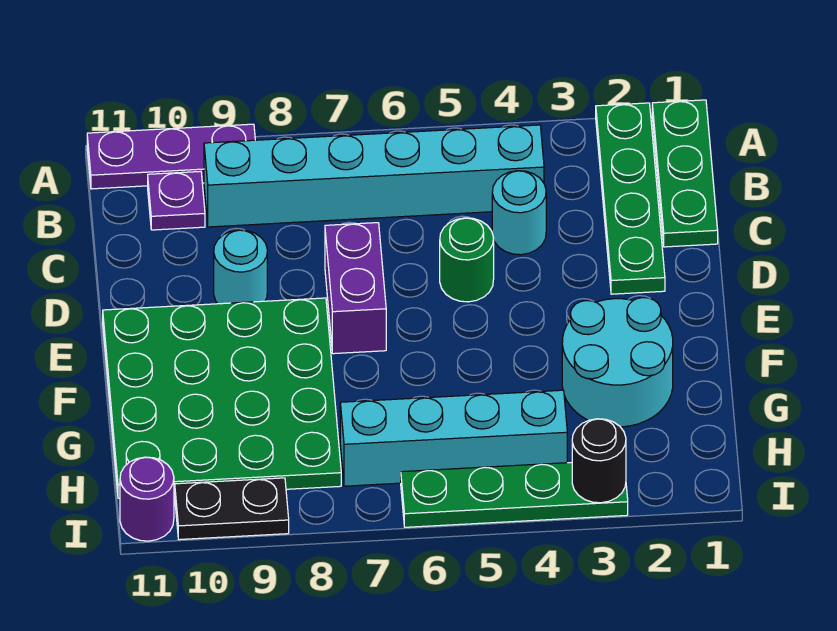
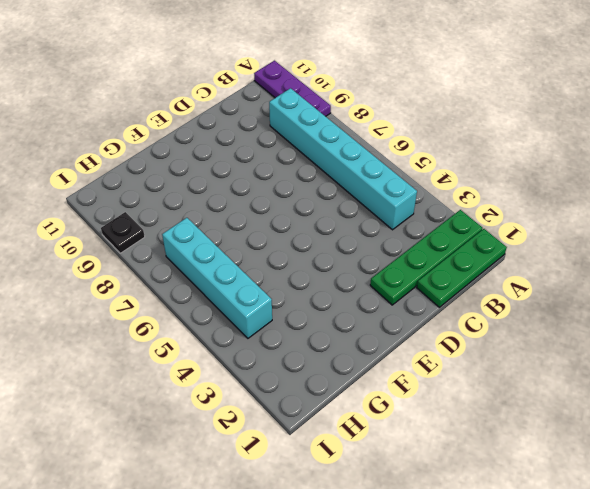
black plate I9 level 1 -> black plate I9:I10 level 1
none -> purple plate B10 level 1
none -> cyan round brick C4 level 1
none -> green round brick D5 level 1

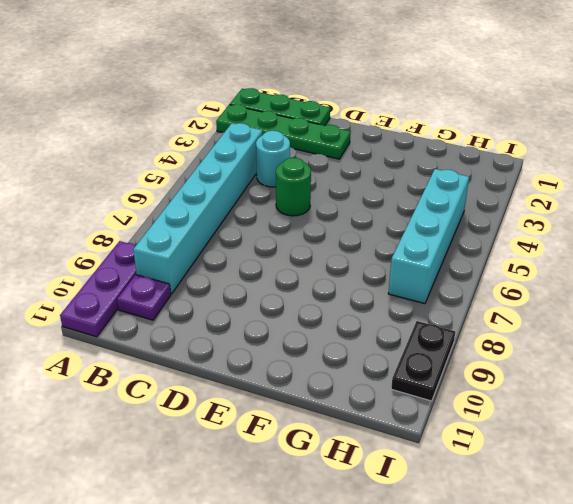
none -> purple brick D7:E7 level 1
none -> cyan round brick D9 level 1
none -> green plate E8:H11 level 1

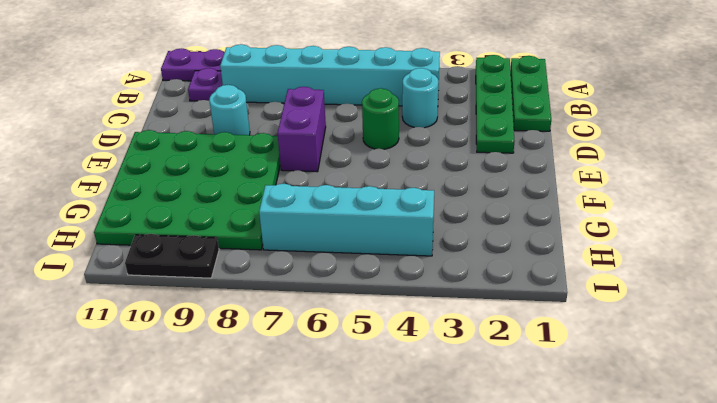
none -> cyan round brick F2:G3 level 1
none -> green plate I3:I6 level 1
none -> purple round brick I11 level 1

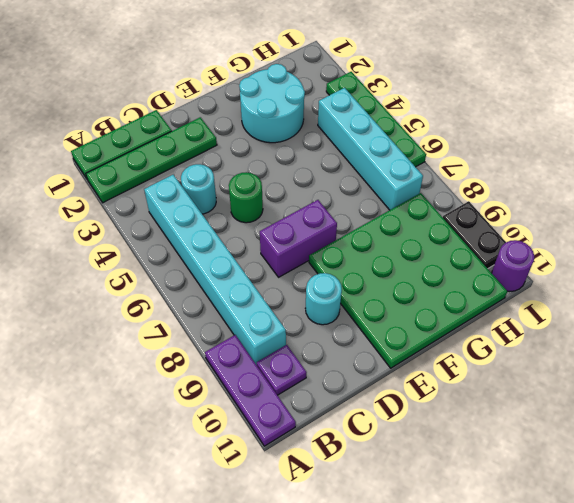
none -> black round brick I3 level 2

